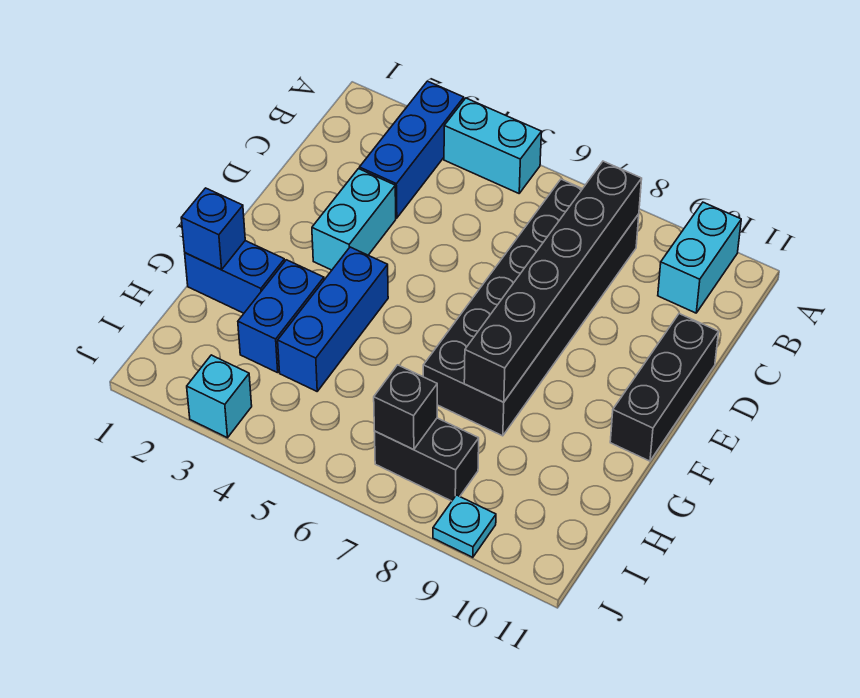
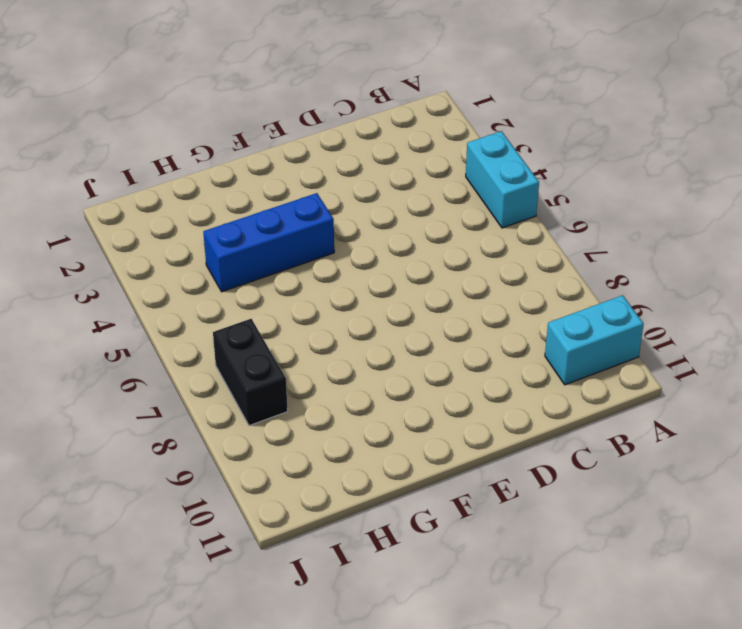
none -> blue brick A3:C3 level 1
none -> black brick B7:G8 level 1
none -> cyan brick D3:E3 level 1

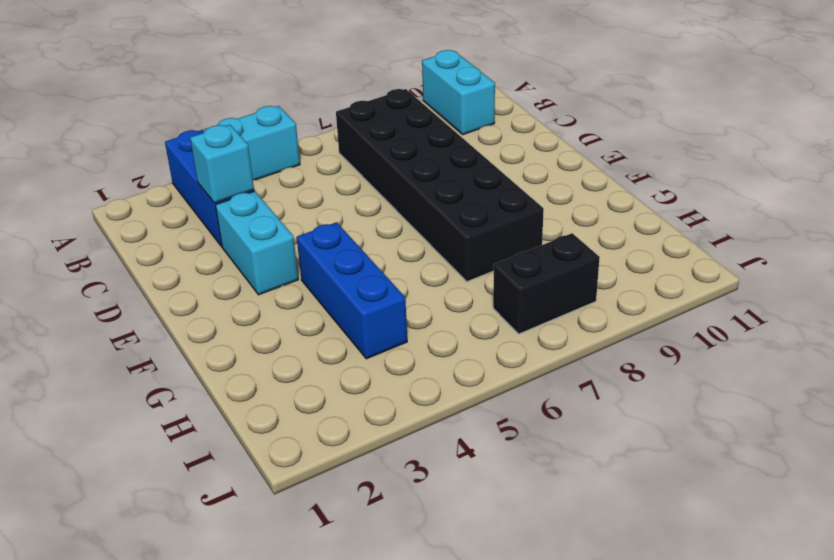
cyan brick C3 level 2 -> cyan brick J3 level 1
none -> black brick D11:F11 level 1
none -> blue brick G1:G2 level 1
none -> blue brick G3:H3 level 1

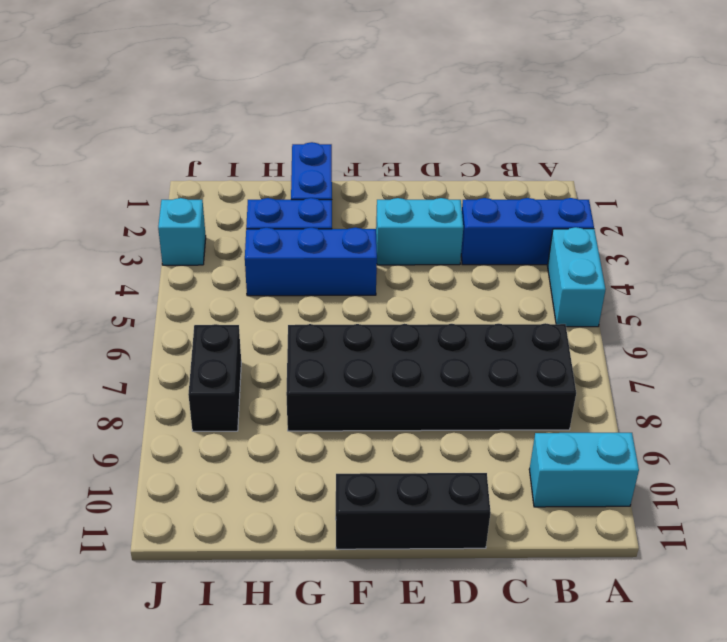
none -> cyan plate J9 level 1
none -> black brick B8:G8 level 2
none -> blue brick G1 level 2

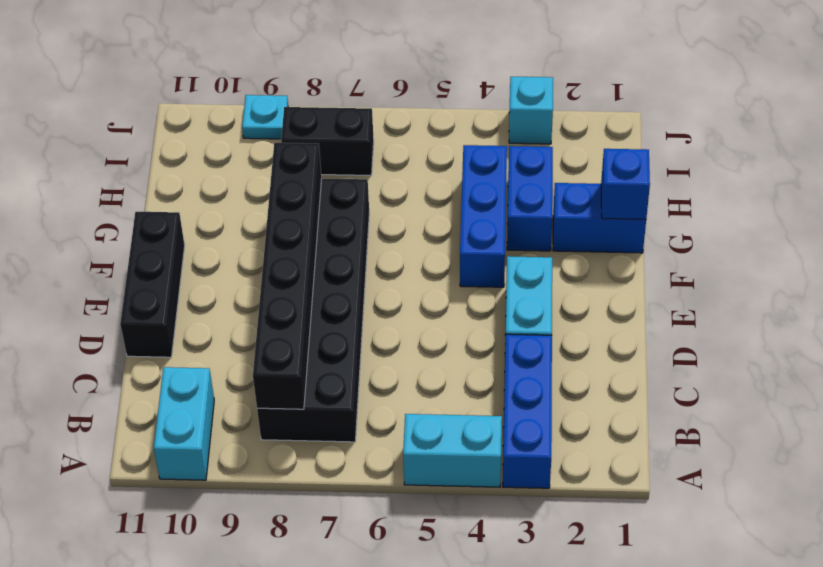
none -> black brick I7 level 2

